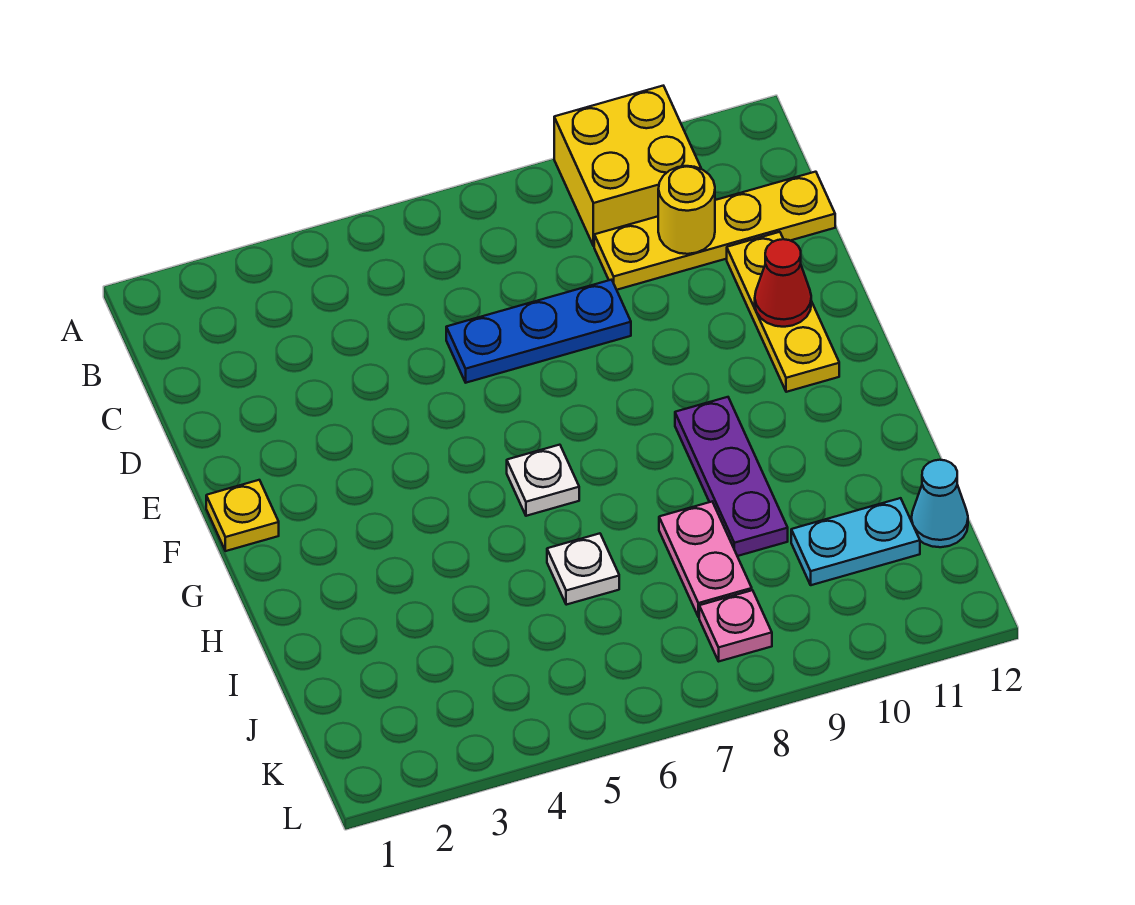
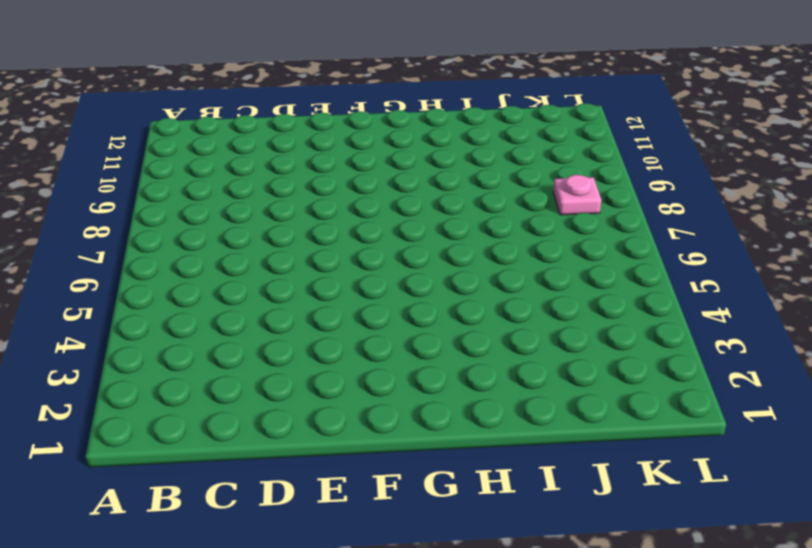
none -> yellow brick A9:B10 level 1
none -> yellow plate C9:C12 level 1
none -> blue plate D6:D8 level 1

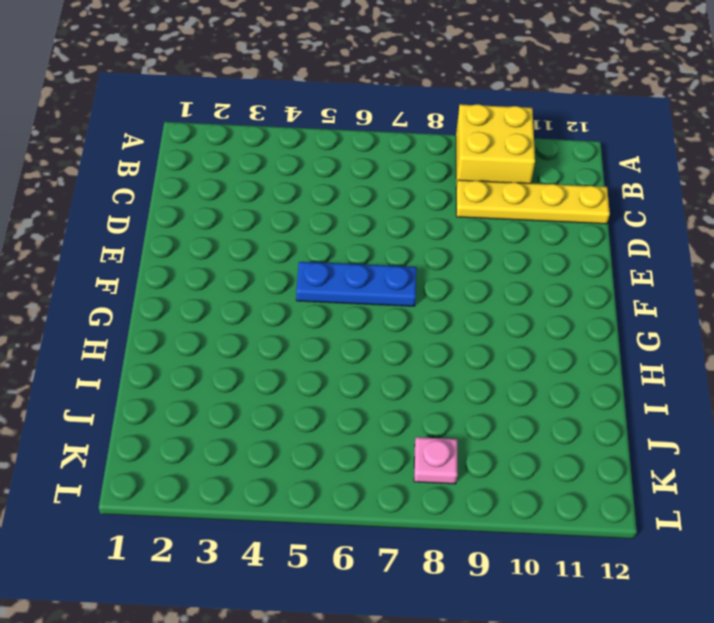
blue plate F5:F7 level 1 -> blue plate D6:D8 level 1
none -> yellow plate D11:F11 level 1
none -> yellow plate F1 level 1
none -> white plate G6 level 1

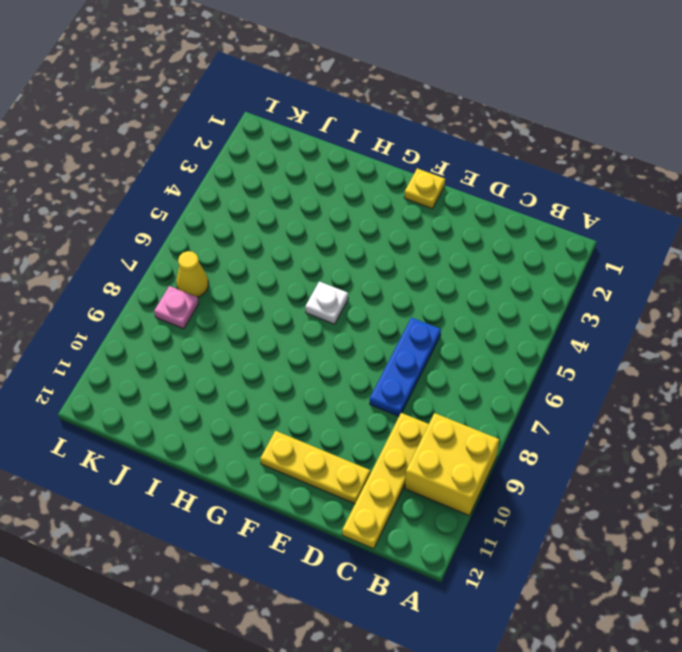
yellow cone K7 level 1 -> none
none -> purple plate G9:I9 level 1
none -> white plate I6 level 1
none -> pink plate I8:J8 level 1

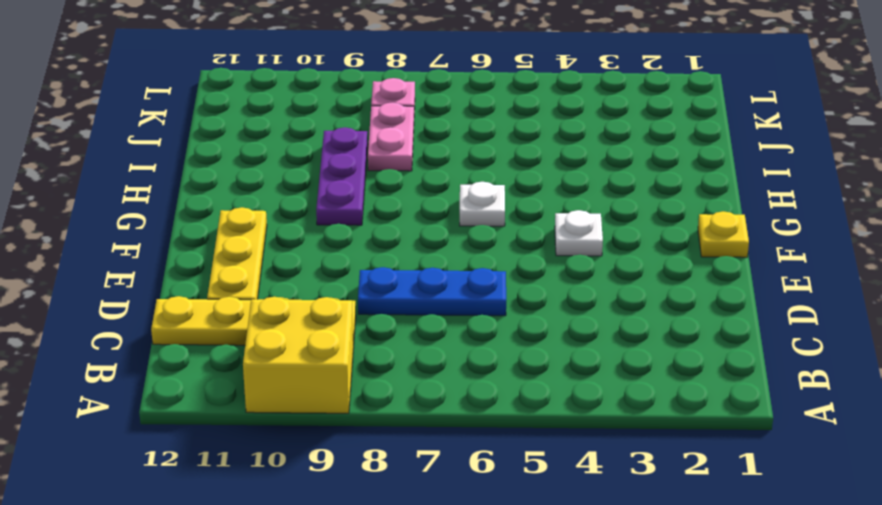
white plate F4 level 1 -> white plate I6 level 1
none -> cyan plate J10:J11 level 1
none -> cyan cone J12 level 1
none -> yellow round brick C10 level 2

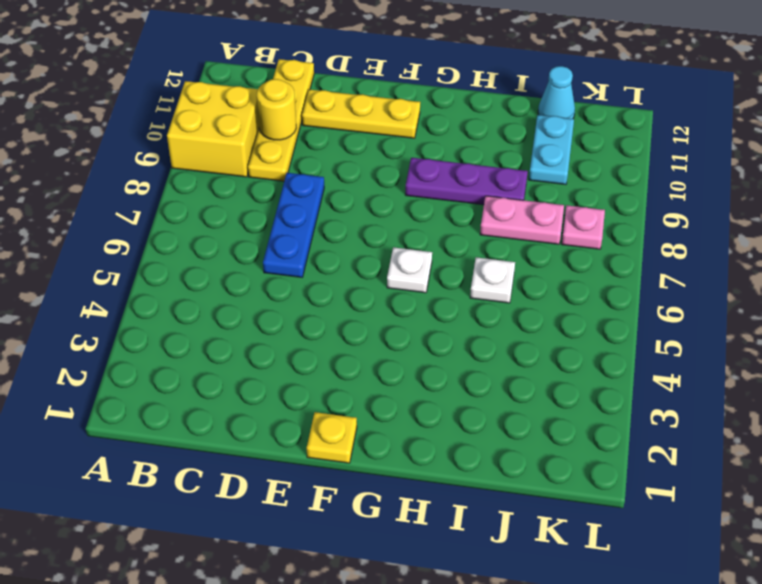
none -> red cone E11 level 2

